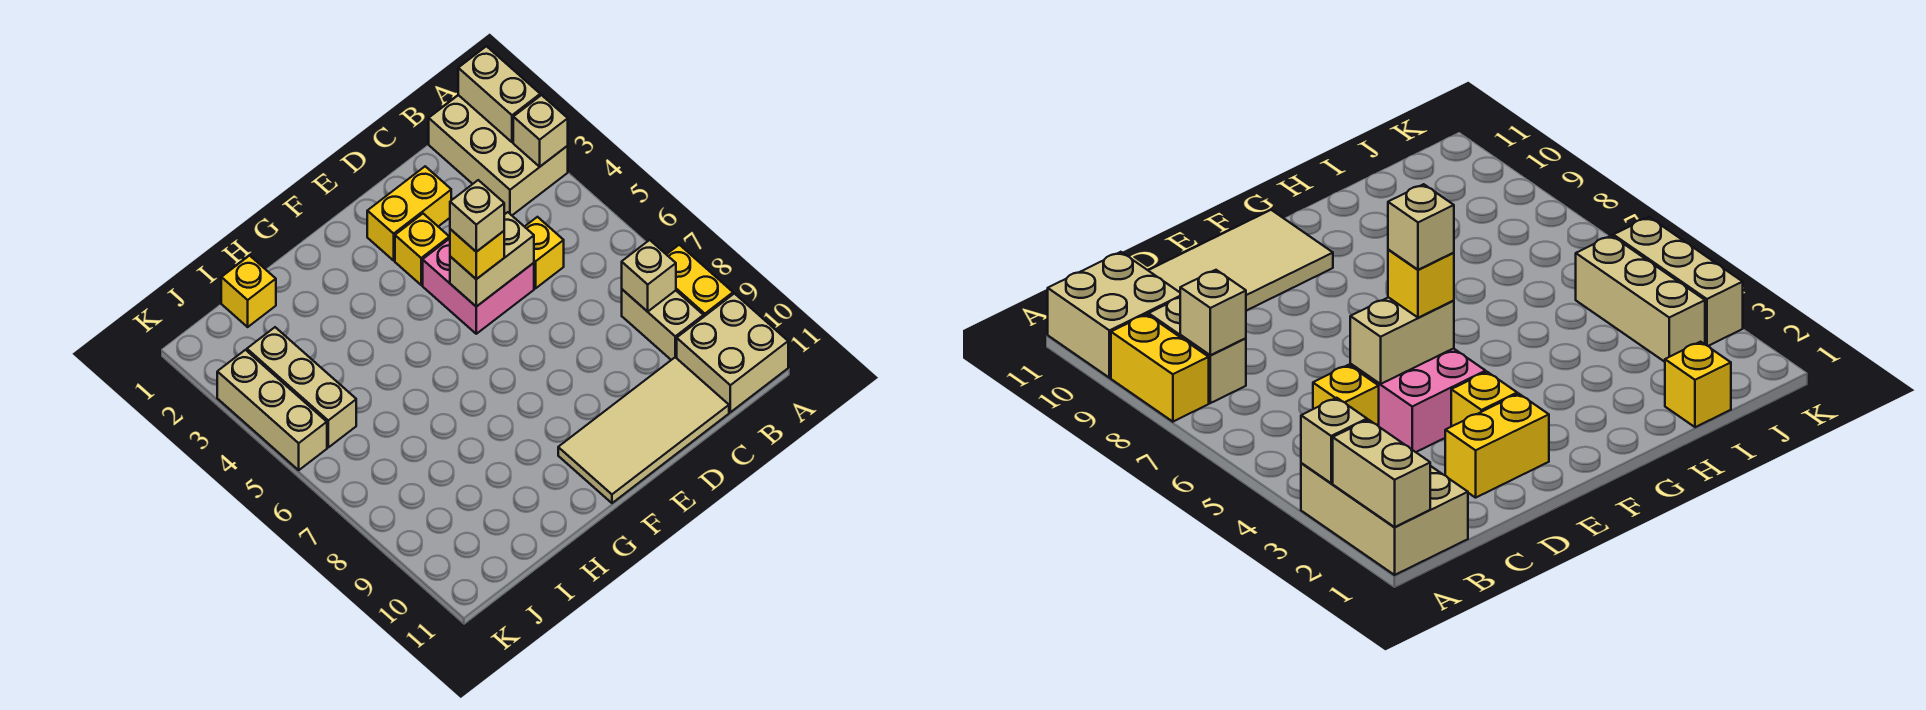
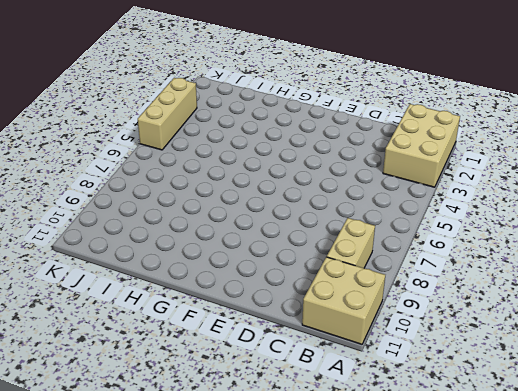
none -> yellow brick A8:A9 level 1
none -> yellow brick C5 level 1
none -> tan tile C10:F11 level 1

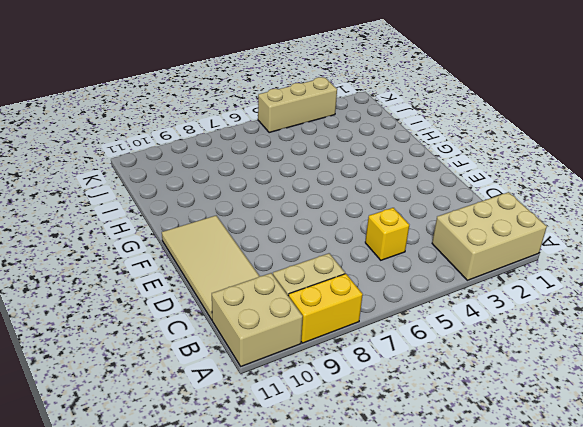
none -> yellow brick D2:E2 level 1
none -> pink brick D4:E5 level 1
none -> yellow brick E3 level 1

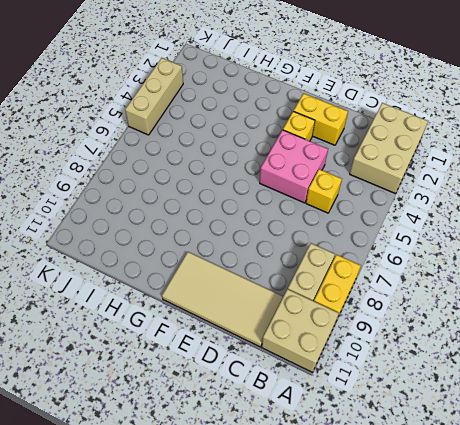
none -> yellow brick I1 level 1
none -> tan brick J3:J5 level 1
none -> tan brick A1:A2 level 2

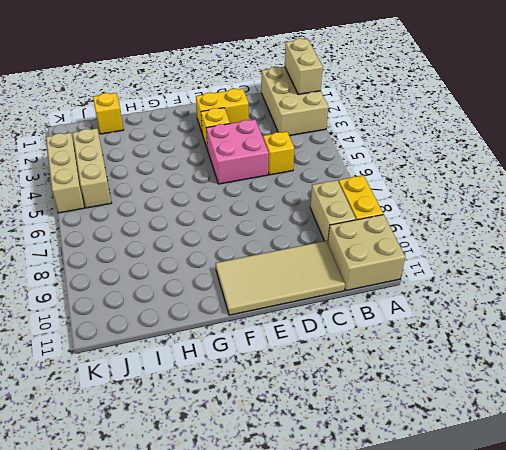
none -> tan brick A3 level 2
none -> tan brick B8 level 2
none -> tan brick D5:E5 level 2

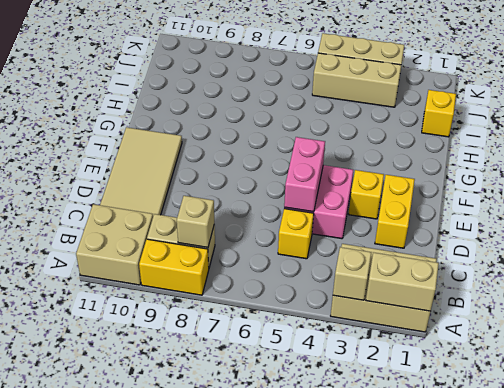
pink brick D5:E5 level 2 -> tan brick D5:E5 level 2
none -> yellow brick E5 level 3
none -> tan brick E5 level 4

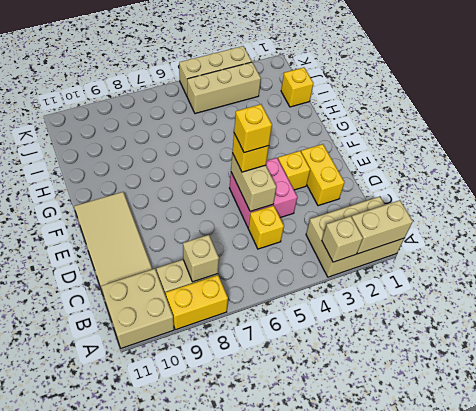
yellow brick E5 level 4 -> tan brick E5 level 4

